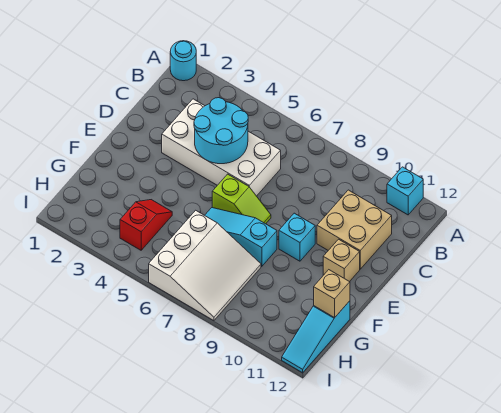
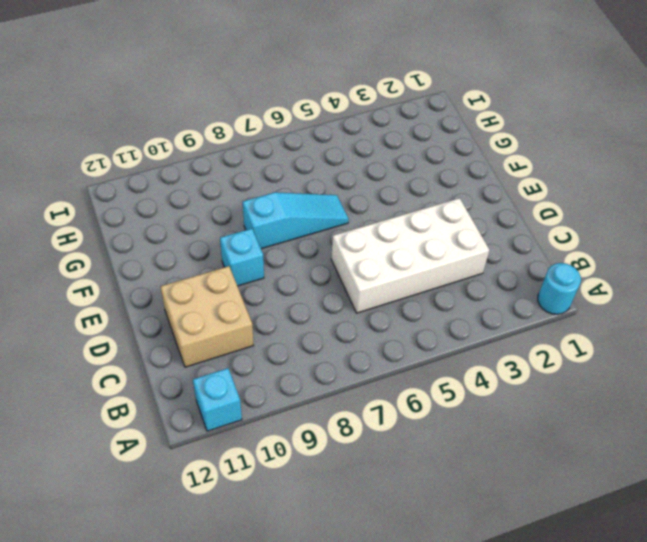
none -> lime slope E6:E7 level 1 top 6
none -> tan brick E11 level 1
none -> red slope G4:H4 level 1 top H

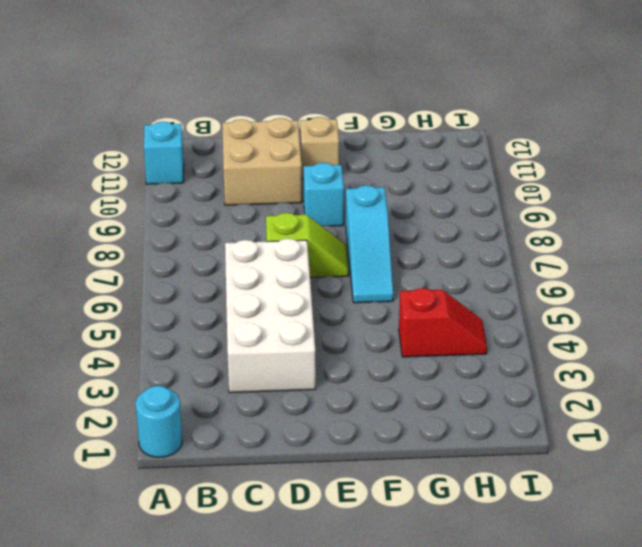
lime slope D7:E7 level 1 top D -> lime slope E6:E7 level 1 top 6
red slope G4:H4 level 1 top G -> red slope G4:H4 level 1 top H
none -> white slope G6:I8 level 1 top 6
none -> cyan slope G12:I12 level 1 top G
none -> cyan round brick C4:D5 level 2

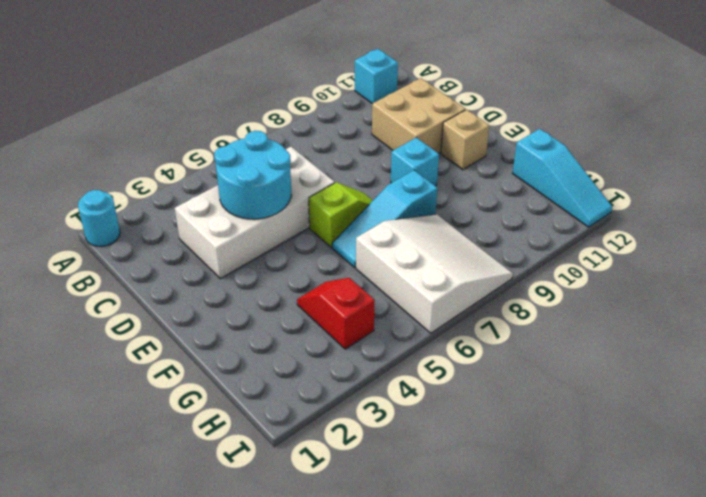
none -> tan brick G12 level 2

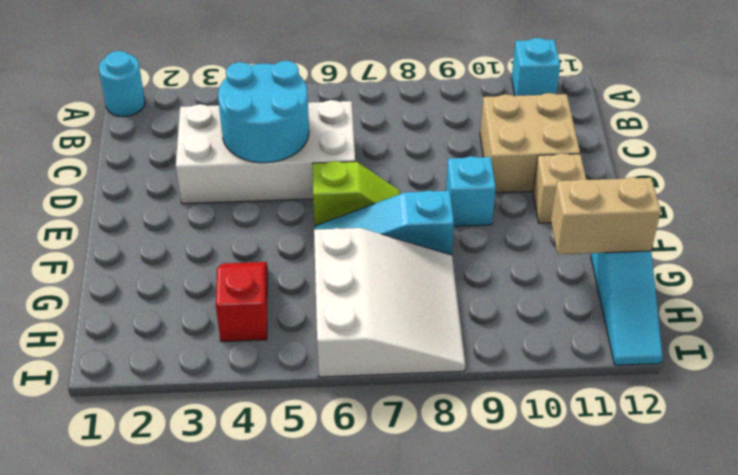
tan brick G11:G12 level 2 -> tan brick G12 level 2

